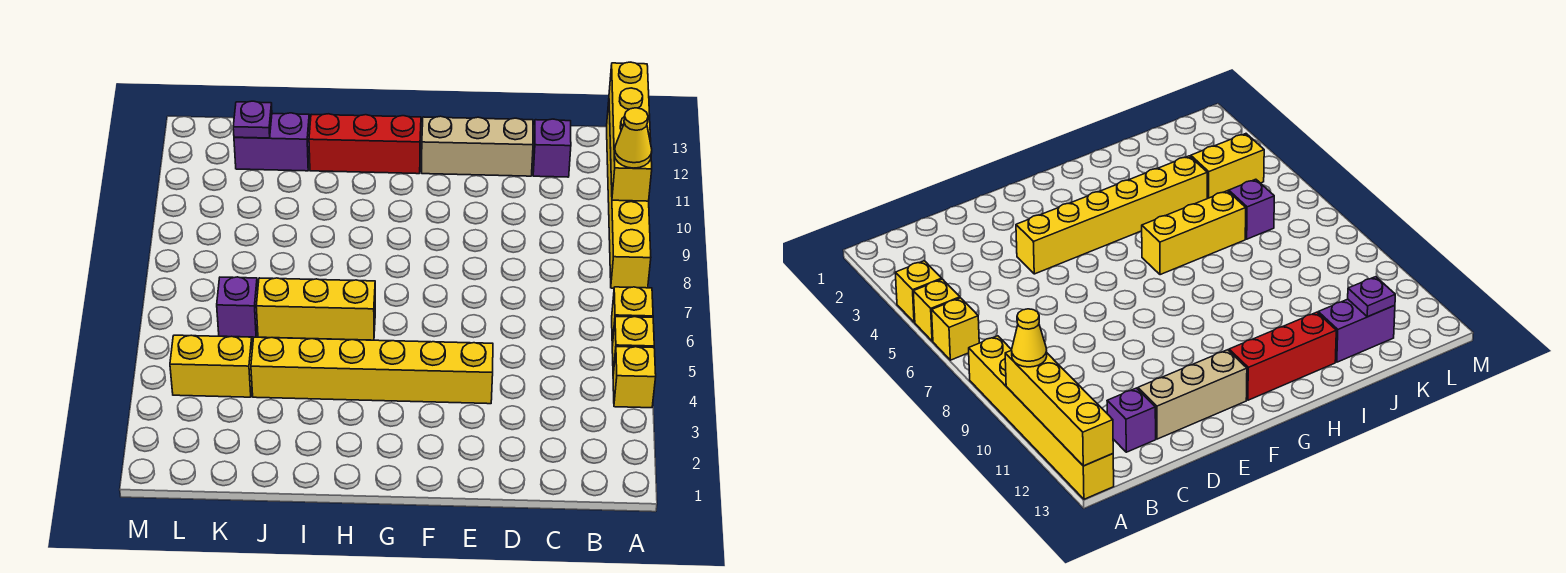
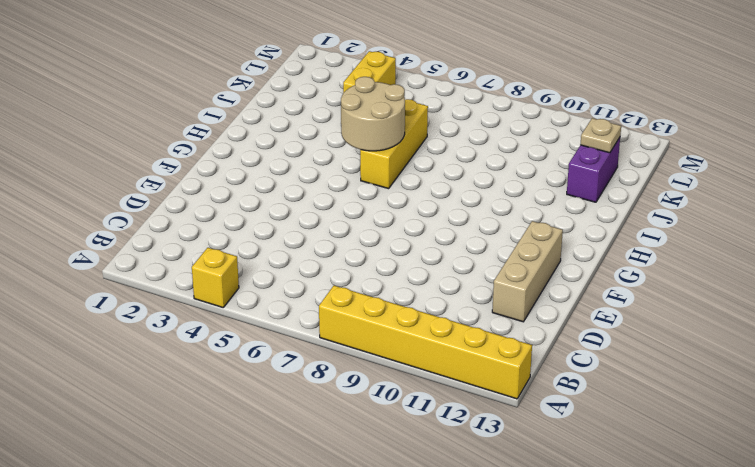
tan round brick H5:I6 level 2 -> none
tan plate K12 level 2 -> purple plate K12 level 2
none -> yellow brick A5 level 1
none -> yellow brick A6 level 1
none -> purple brick C12 level 1

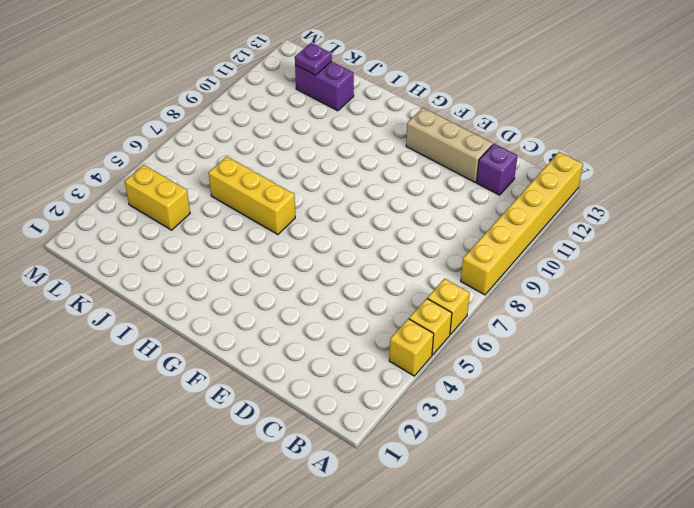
none -> yellow brick E4:J4 level 1
none -> red brick G12:I12 level 1
none -> purple brick K6 level 1

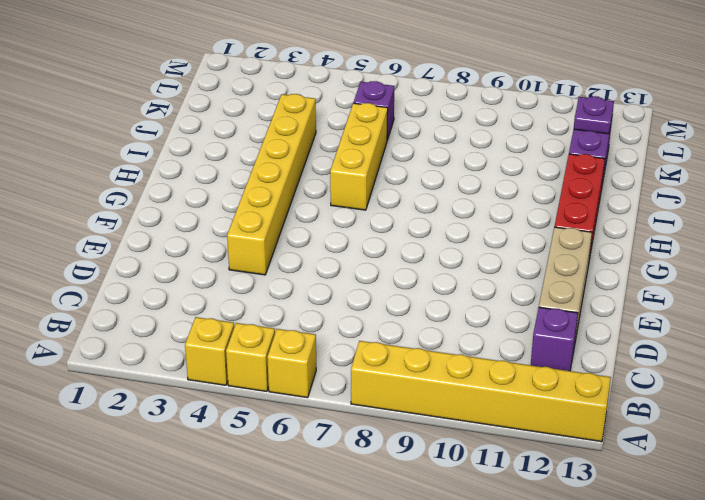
none -> yellow brick K4:L4 level 1
none -> yellow brick A10:A13 level 2
none -> yellow cone A10 level 3

